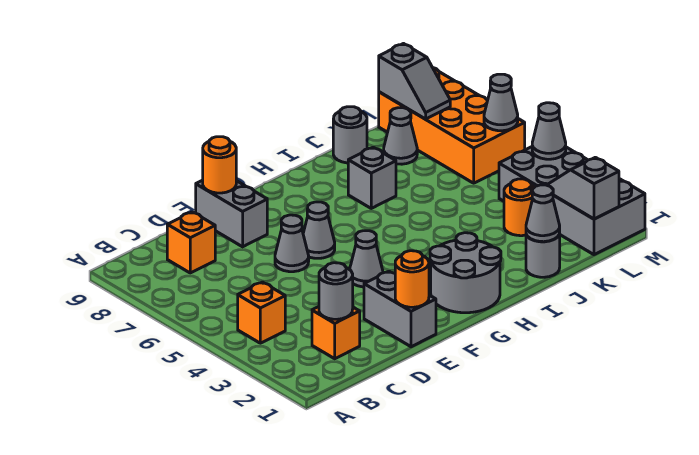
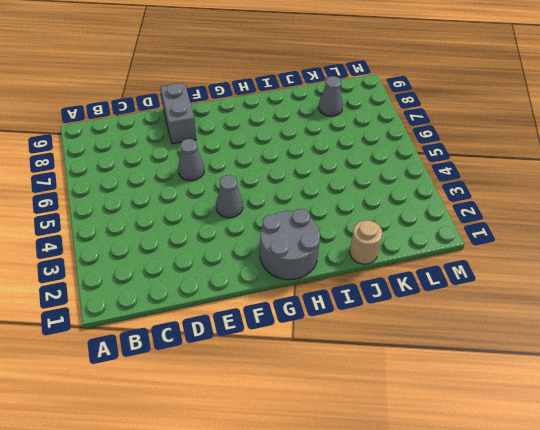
tan round brick J1 level 1 -> grey round brick J1 level 1
none -> orange brick B4 level 1
none -> orange brick C2 level 1
none -> orange brick C8 level 1

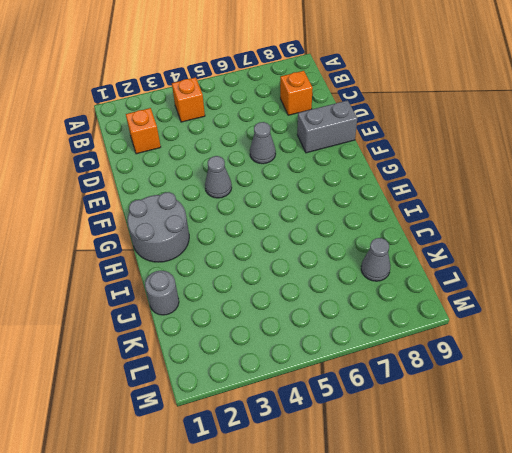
none -> grey brick E1:E2 level 1
none -> grey cone F6 level 1
none -> grey brick I7 level 1

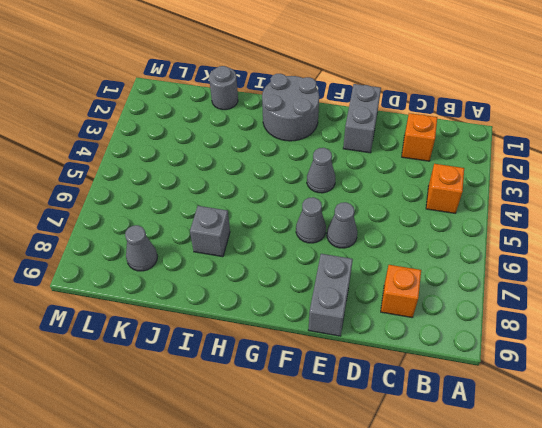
none -> grey round brick J9 level 1
none -> orange round brick K3 level 1
none -> grey brick L1:M4 level 1

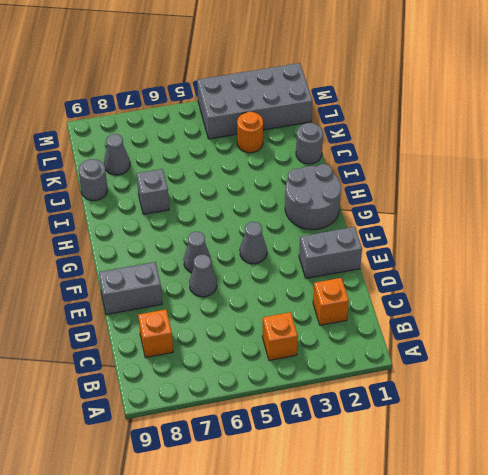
none -> orange brick L6:M9 level 1
none -> grey round brick C2 level 2
none -> orange round brick E1 level 2

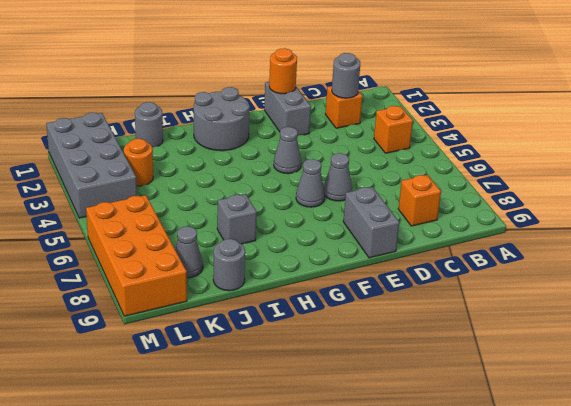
none -> orange round brick E9 level 2
none -> grey cone J1 level 2
none -> grey slope L1:L2 level 2 top 1

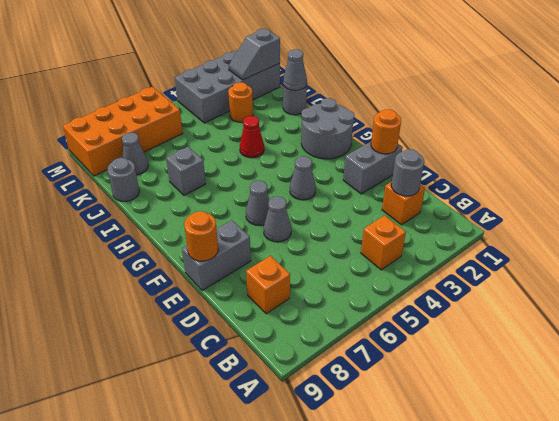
red cone I4 level 1 -> none
none -> grey slope L8:L9 level 2 top 9
none -> grey cone M4 level 2
none -> grey cone M6 level 2

